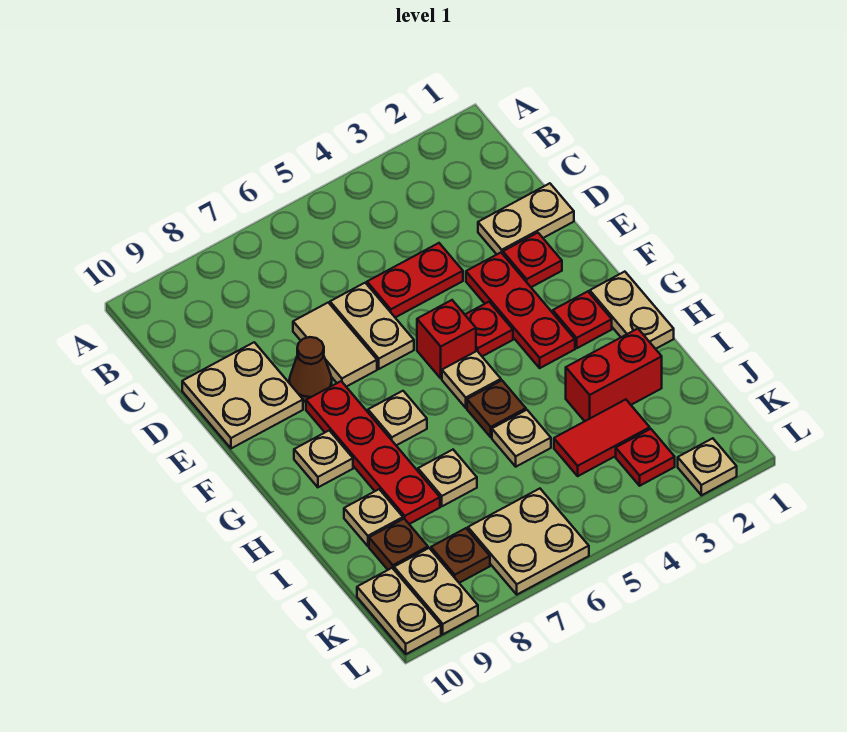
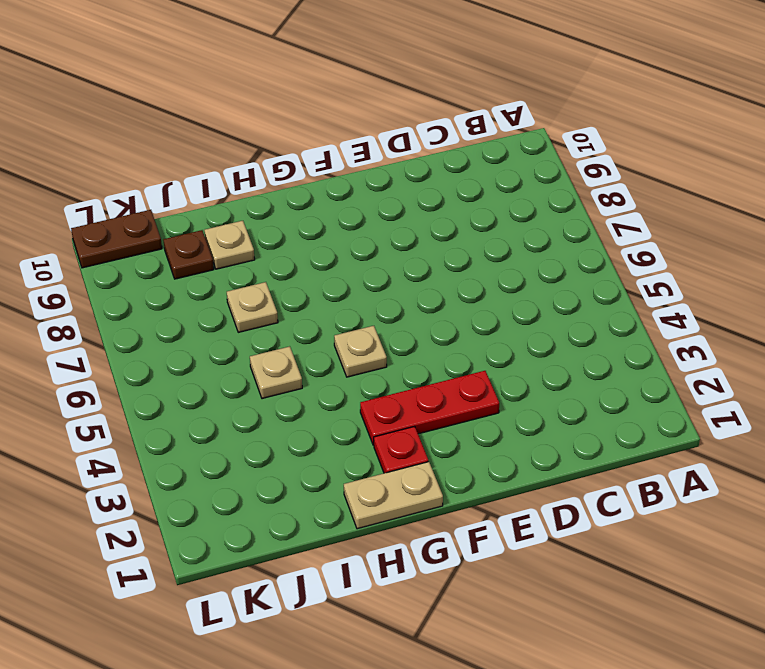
brown plate K10:L10 level 1 -> tan plate K10:L10 level 1
none -> tan plate D1:D2 level 1
none -> red plate D4:D5 level 1
none -> tan plate D6:E6 level 1

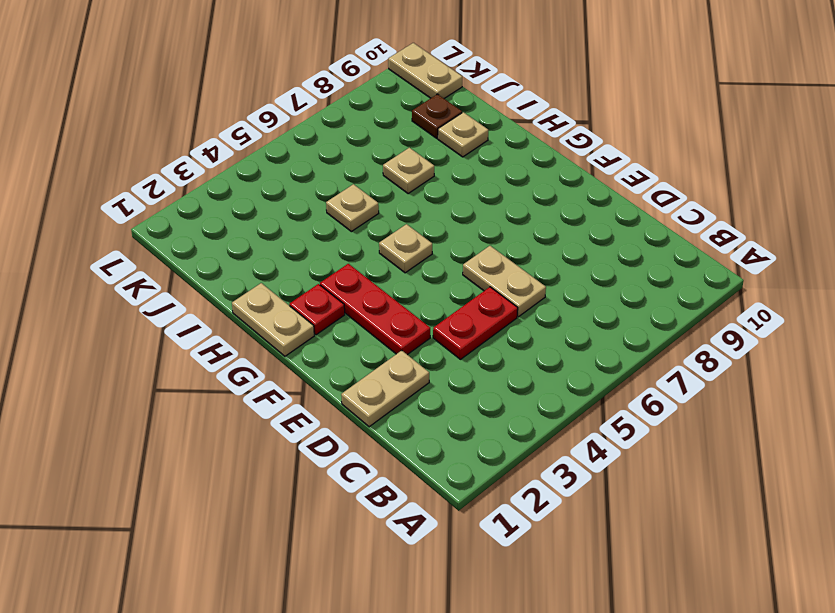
none -> tan tile D7:E7 level 1
none -> tan plate D9:E10 level 1
none -> red plate E2 level 1

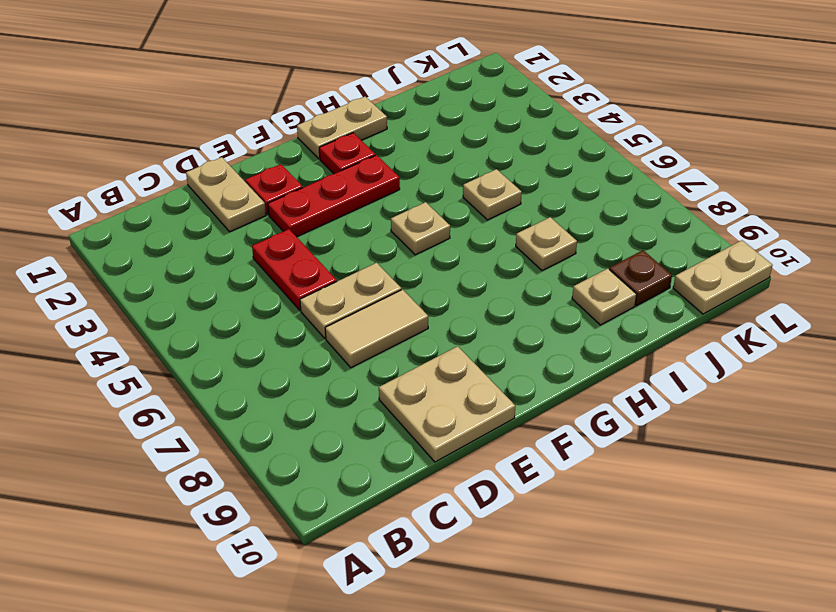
none -> brown cone E8 level 1
none -> red plate F4 level 1
none -> red brick F5 level 1

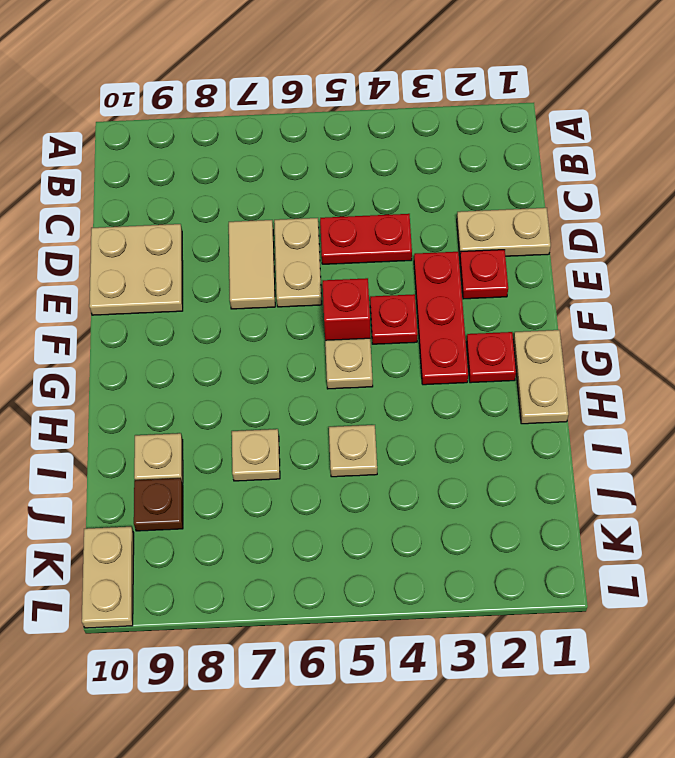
none -> brown cone E8 level 1
none -> red plate F8:I8 level 1
none -> tan plate G7 level 1

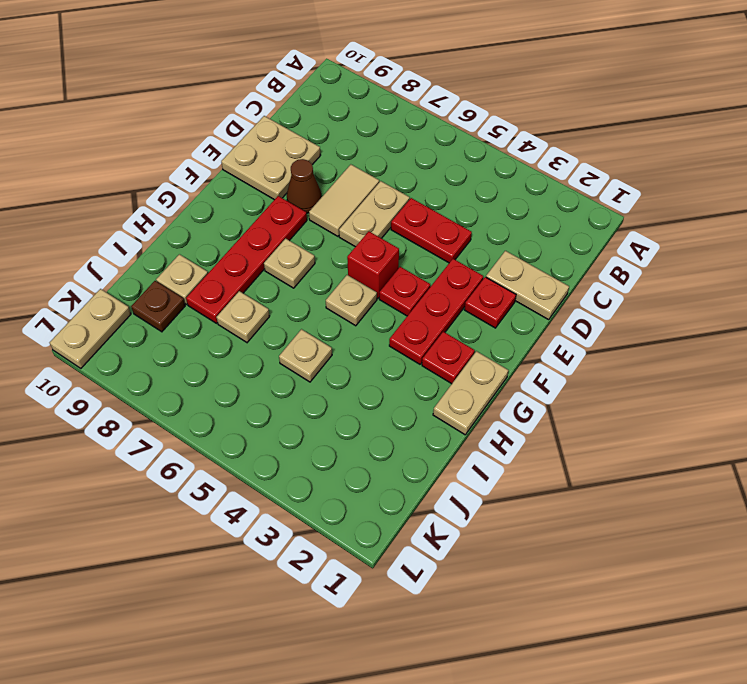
none -> tan plate G9 level 1
none -> brown plate H5 level 1
none -> red brick I2:I3 level 1

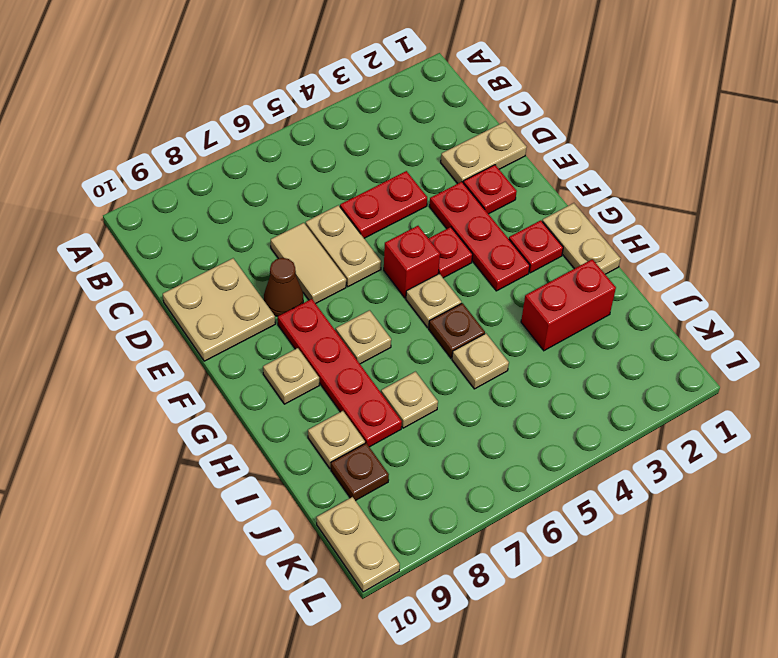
none -> red tile J3:J4 level 1
none -> red plate K3 level 1
none -> tan plate K6:L7 level 1

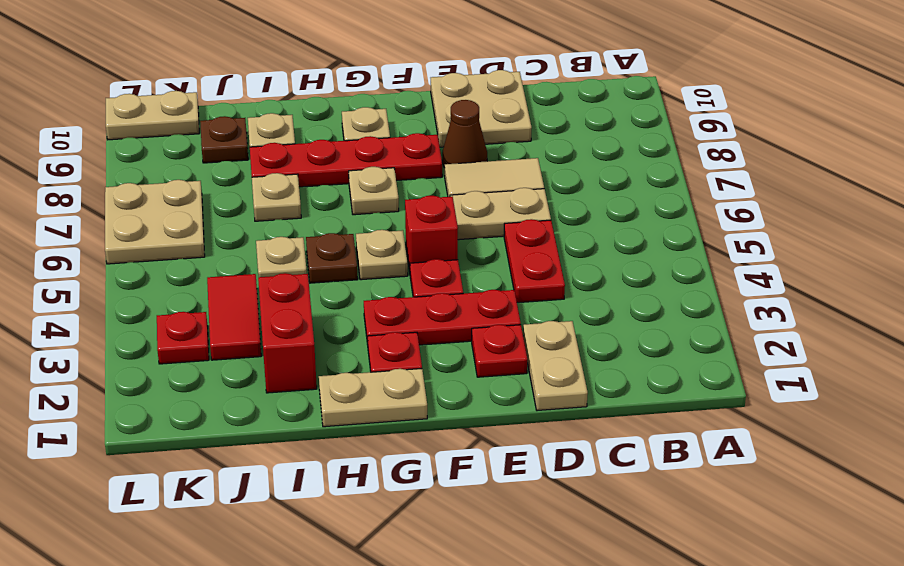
none -> brown plate K8 level 1
none -> tan plate K9:L9 level 1
none -> tan plate L2 level 1

